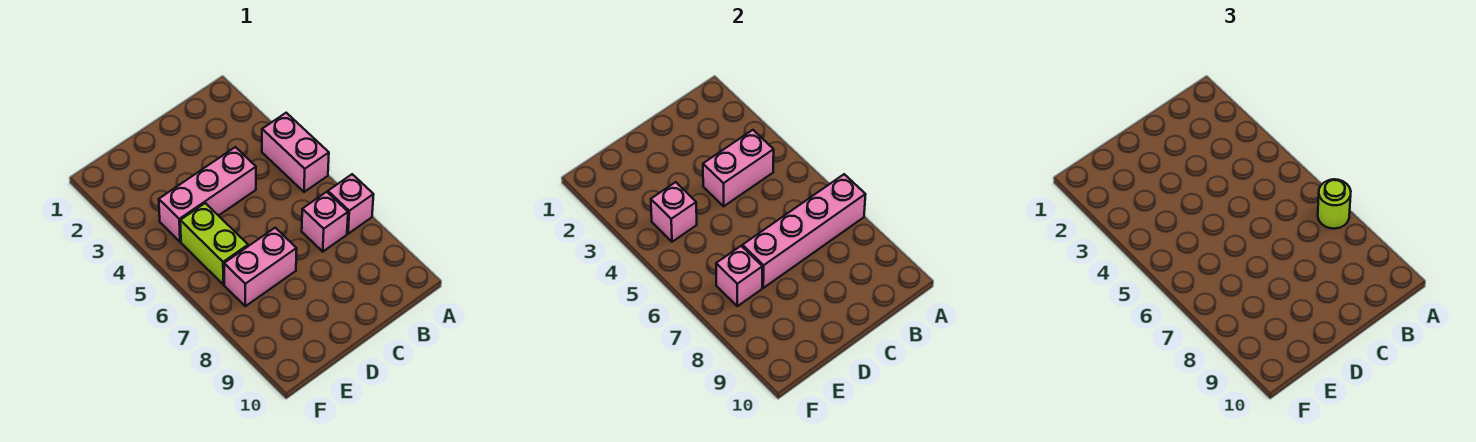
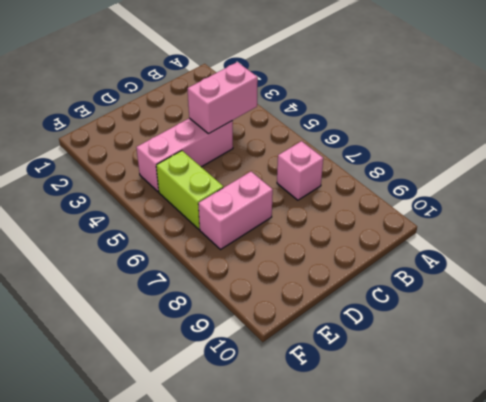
none -> pink brick A4:A5 level 1
none -> pink brick A7 level 1

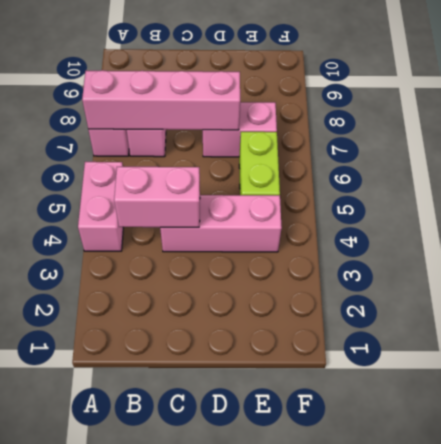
none -> pink brick E4 level 2
none -> pink brick E7 level 2

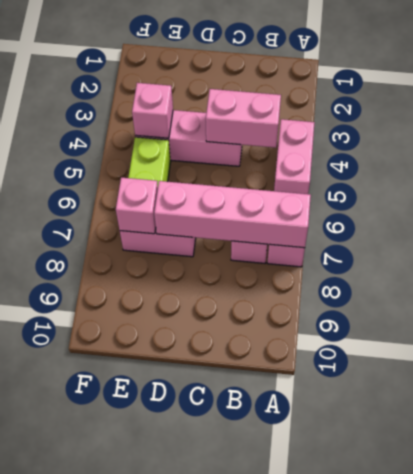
none -> lime round brick A7 level 3

